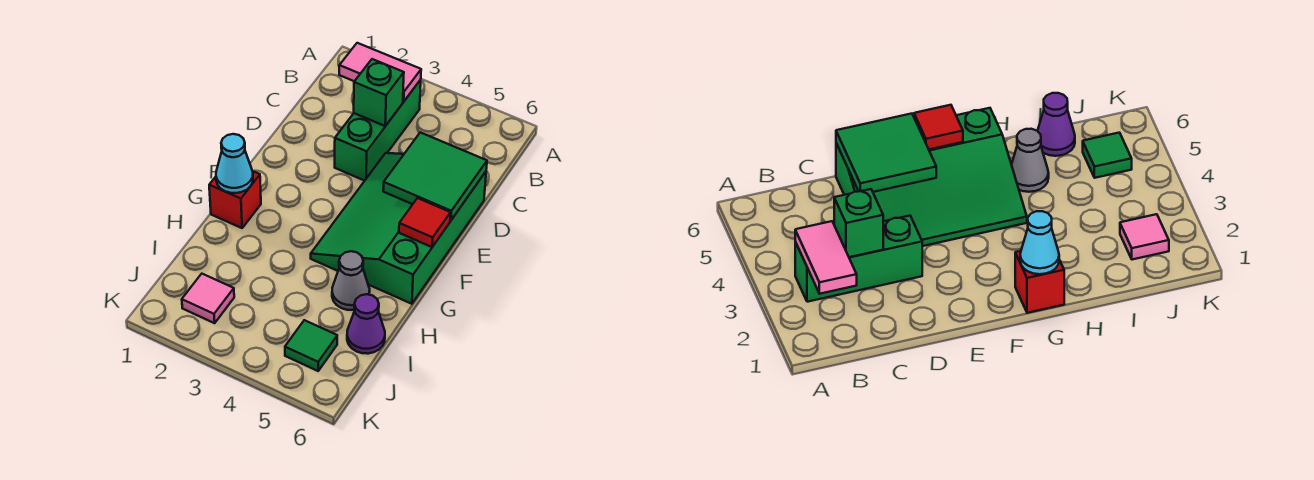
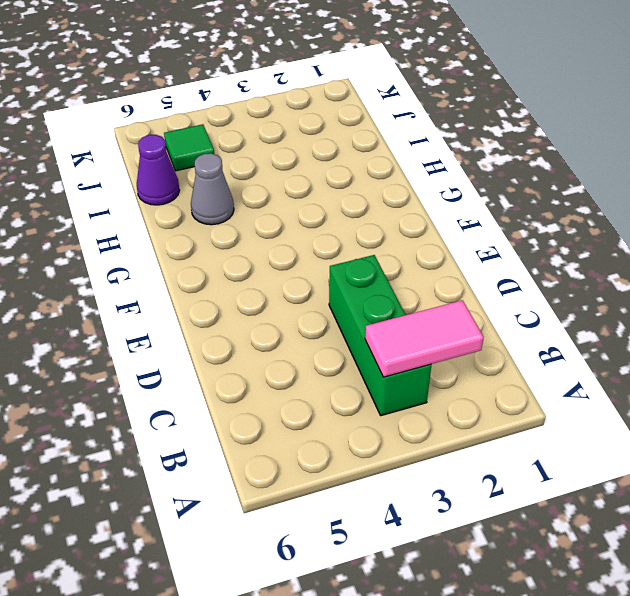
none -> green slope D4:G6 level 1 top 6
none -> red brick G1 level 1
none -> pink tile J2 level 1

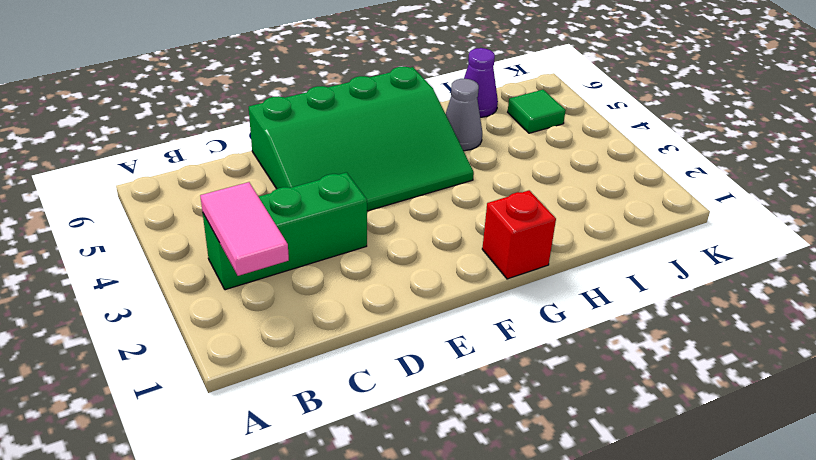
none -> pink tile J2 level 1
none -> green brick C3 level 2
none -> green tile D5:E6 level 2

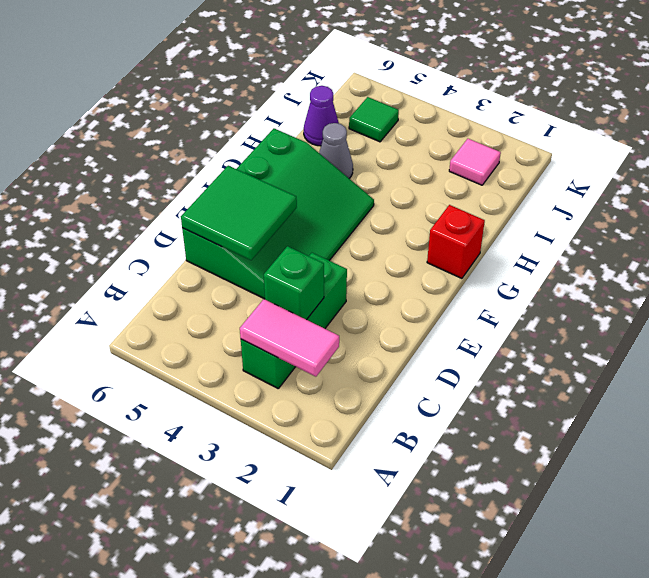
none -> red tile F6 level 2
none -> cyan cone G1 level 2

